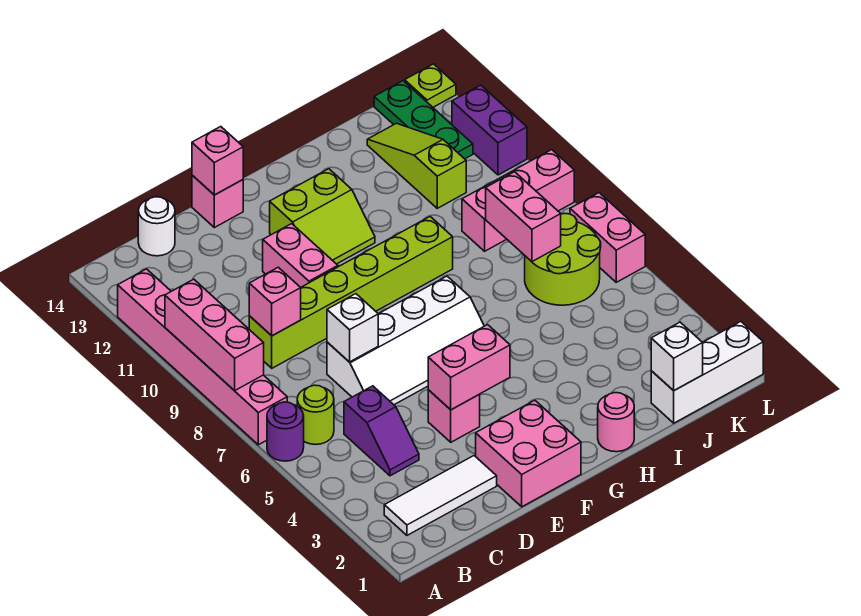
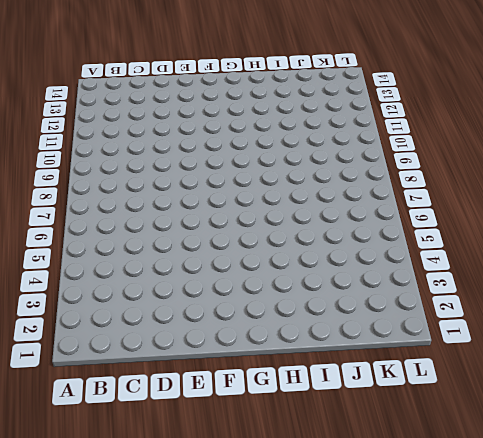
none -> purple round brick A6 level 1
none -> pink brick A7:A12 level 1
none -> white tile B2:D2 level 1

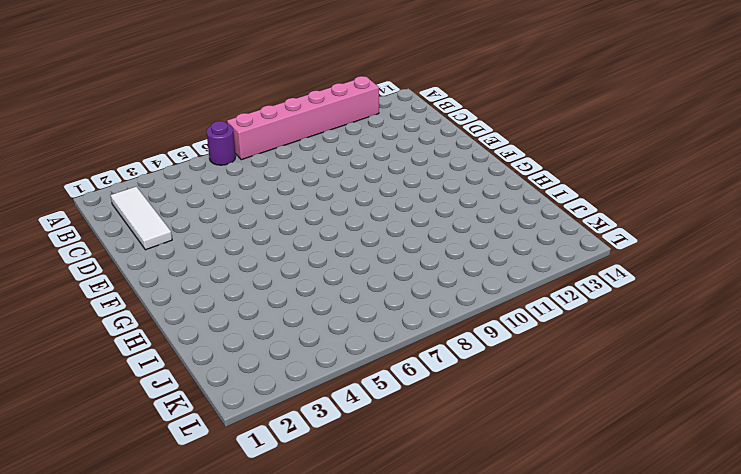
none -> lime round brick B6 level 1
none -> purple slope C4:C5 level 1 top 5
none -> lime brick C9:H9 level 1

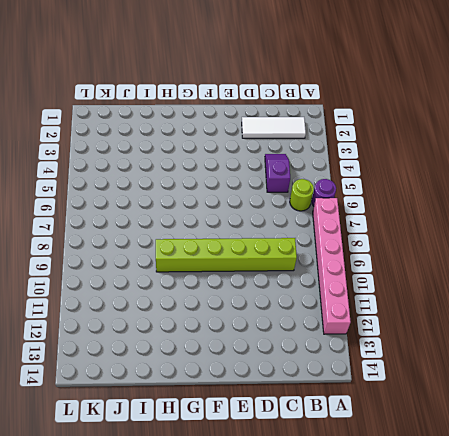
none -> white round brick C14 level 1
none -> white slope D6:G7 level 1 top 7
none -> pink brick E1:F2 level 1

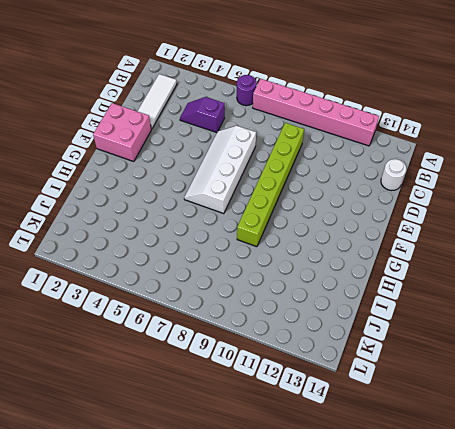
none -> lime round brick B6 level 1
none -> pink brick E4 level 1
none -> pink brick E10:E11 level 1

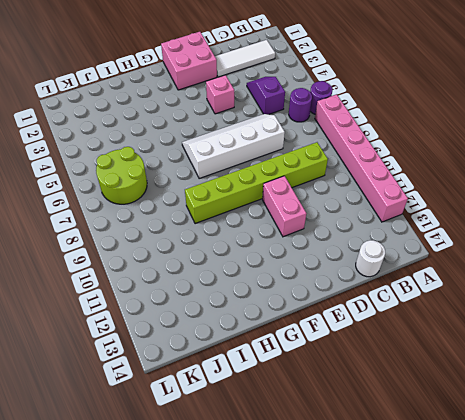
purple round brick B6 level 1 -> lime round brick B6 level 1
none -> pink brick E14 level 1
none -> lime slope F11:G12 level 1 top 12
none -> pink round brick H1 level 1

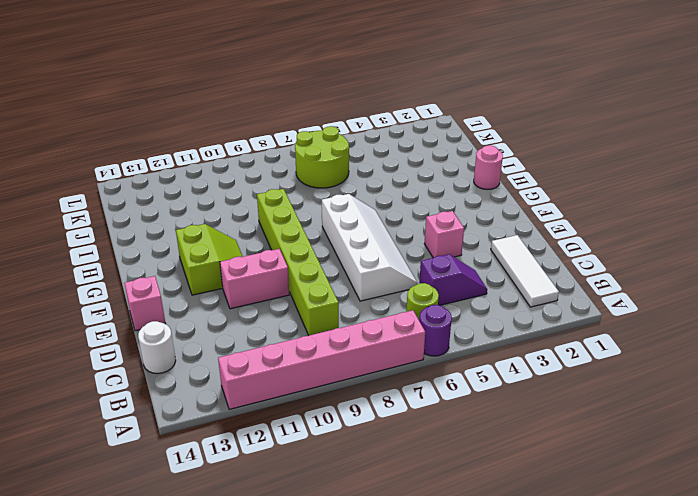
none -> pink brick E1:F2 level 1
none -> white brick J1:L1 level 1
none -> pink brick J9:L9 level 1

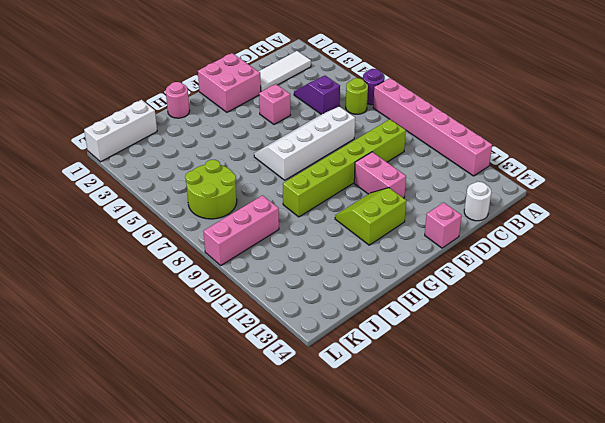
none -> lime slope J11:J13 level 1 top 11
none -> green plate K12:K14 level 1
none -> pink brick L6:L7 level 1

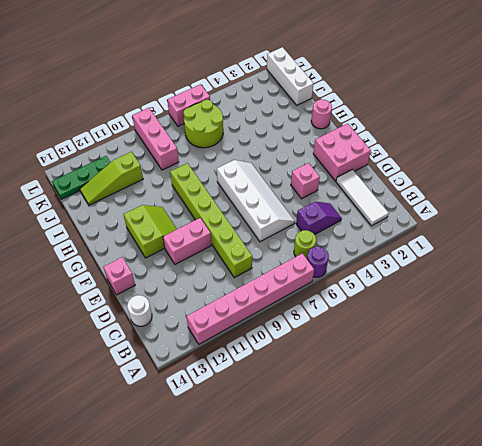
none -> purple brick L11:L12 level 1
none -> lime plate L14 level 1
none -> pink brick A8:A10 level 2

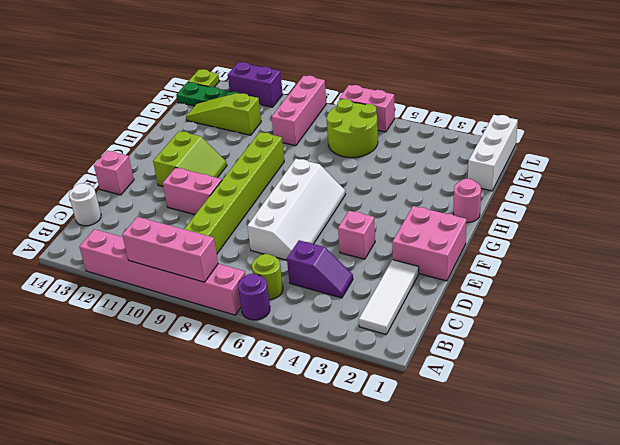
none -> pink brick C9 level 2
none -> white brick D7 level 2
none -> pink brick E4:F4 level 2

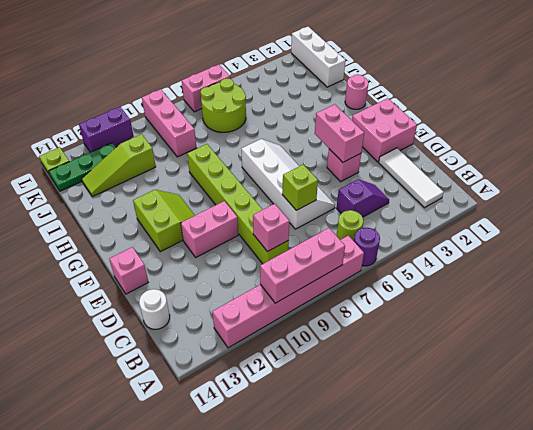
lime brick D7 level 2 -> white brick D7 level 2
none -> pink brick E14 level 2
none -> white brick J1 level 2
none -> pink brick J7:J8 level 2

